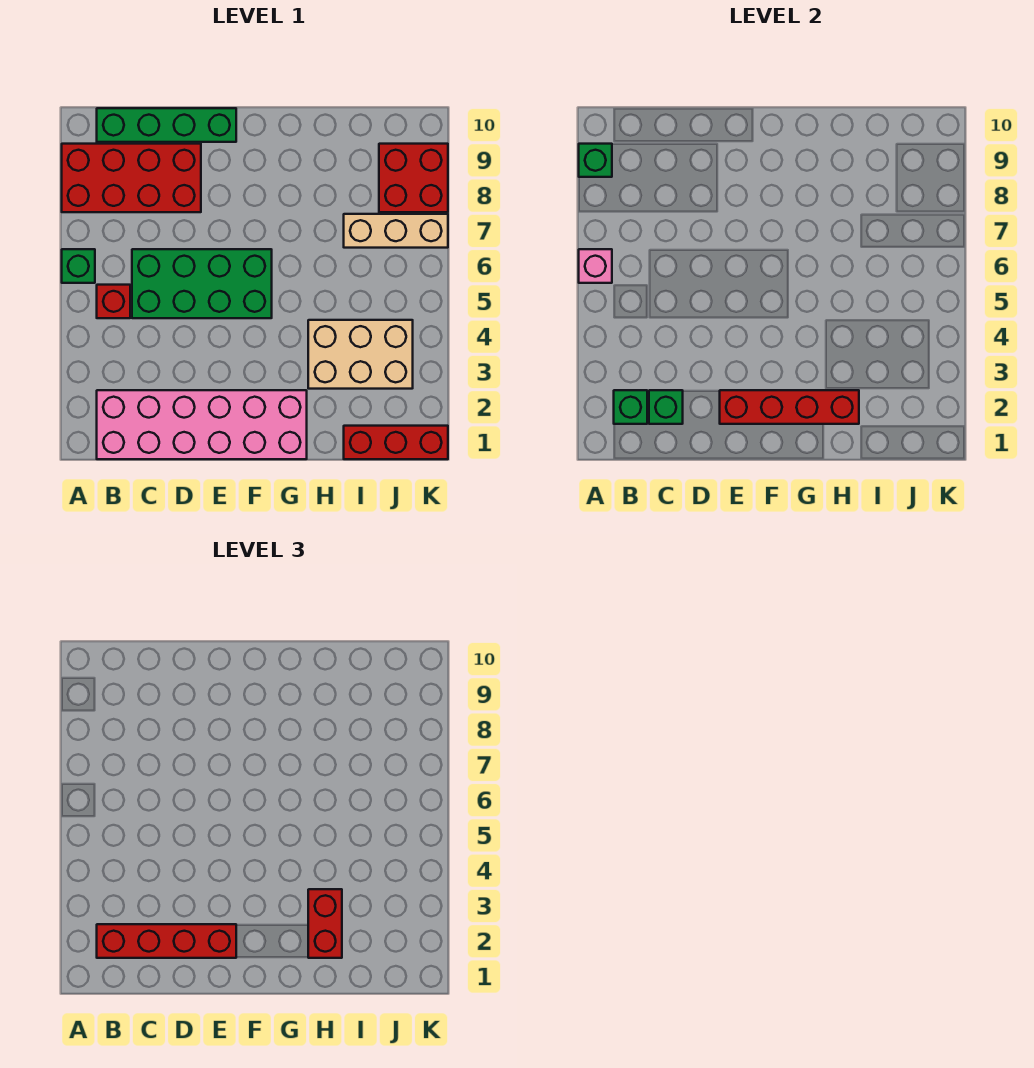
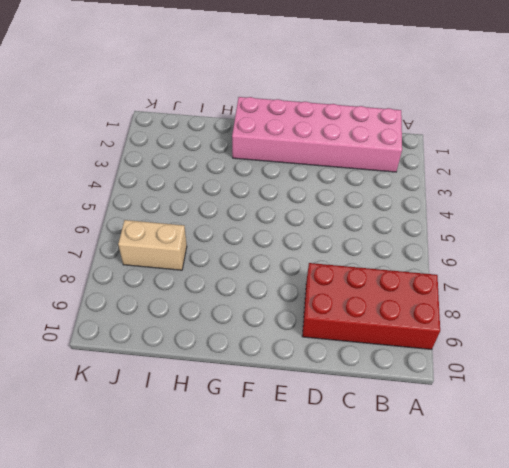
tan brick I7:J7 level 1 -> tan brick I7:K7 level 1
none -> green brick A6 level 1
none -> red brick B5 level 1
none -> green brick B10:E10 level 1

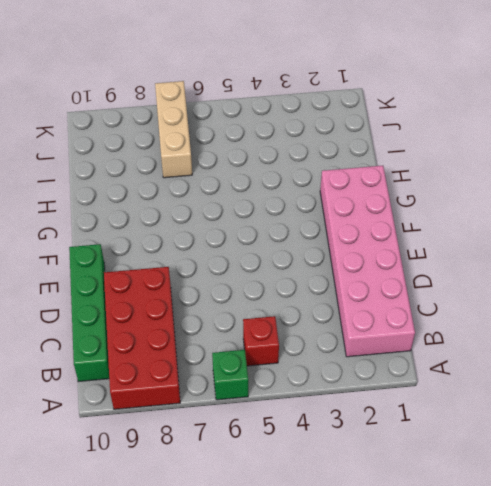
none -> green brick C5:F6 level 1
none -> tan brick H3:J4 level 1
none -> red brick I1:K1 level 1

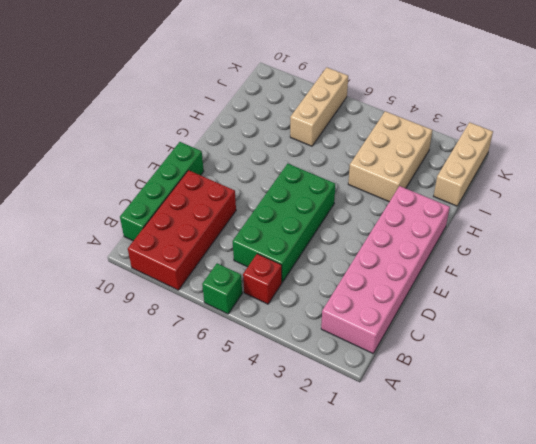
tan brick I1:K1 level 1 -> red brick I1:K1 level 1
none -> red brick J8:K9 level 1
none -> pink brick A6 level 2
none -> green brick A9 level 2

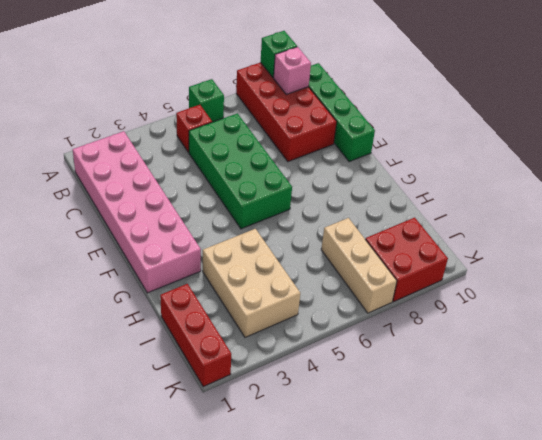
pink brick B9 level 2 -> pink brick A6 level 2
none -> green brick B2 level 2
none -> green brick C2 level 2
none -> red brick E2:H2 level 2

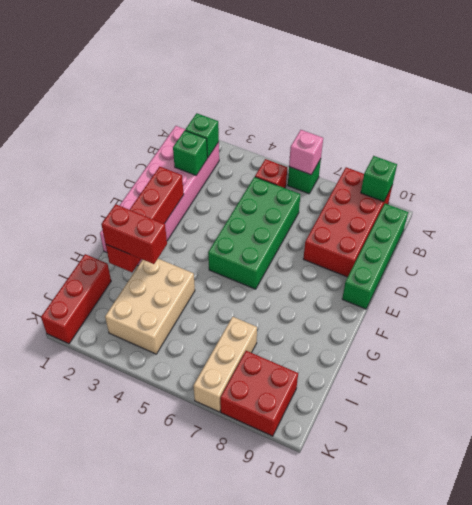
none -> red brick B2:E2 level 3

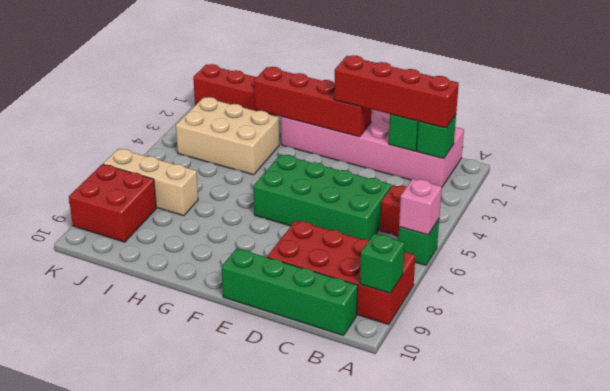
none -> red brick H2:H3 level 3

